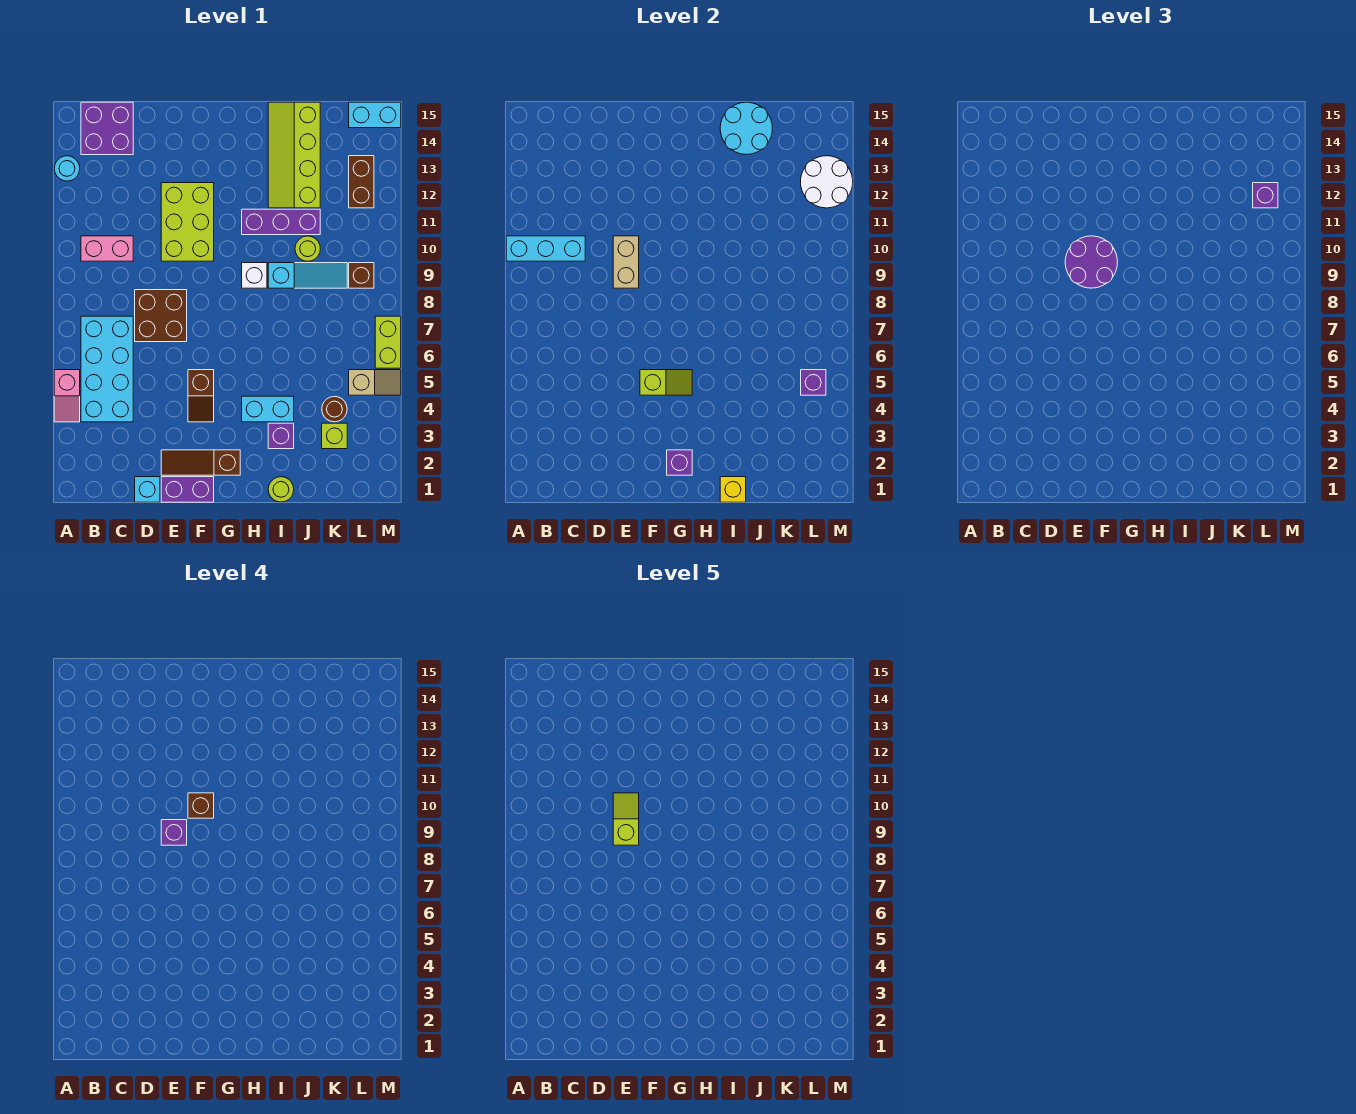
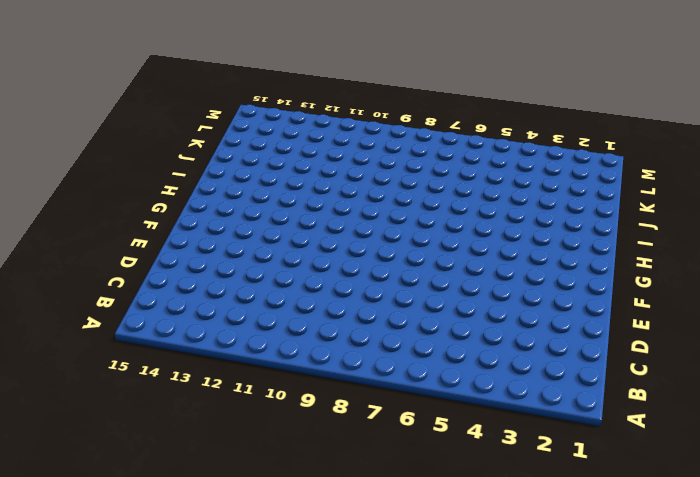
none -> pink slope A4:A5 level 1 top 5
none -> cyan round brick A13 level 1
none -> cyan brick B4:C7 level 1
none -> pink brick B10:C10 level 1

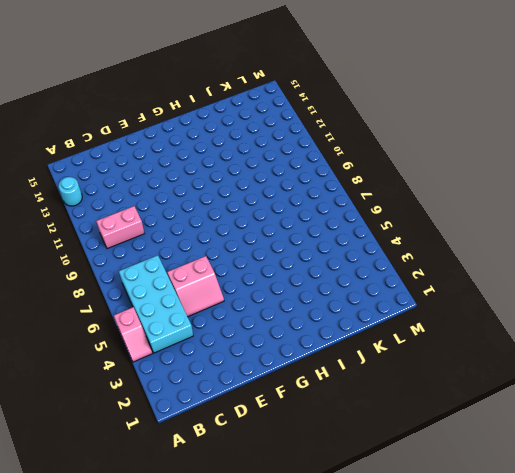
pink slope D5:E6 level 1 top 6 -> none
none -> purple brick B14:C15 level 1
none -> cyan brick D1 level 1
none -> brown brick D7:E8 level 1
none -> purple brick E1:F1 level 1

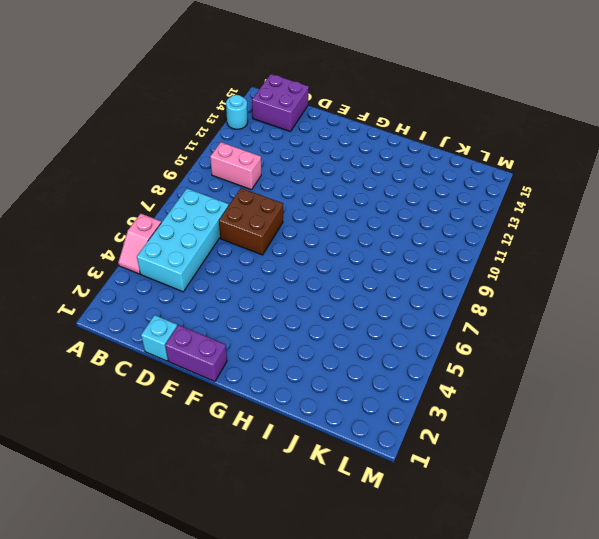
none -> brown slope E2:G2 level 1 top G
none -> lime brick E10:F12 level 1
none -> brown slope F4:F5 level 1 top 5
none -> cyan brick H4:I4 level 1

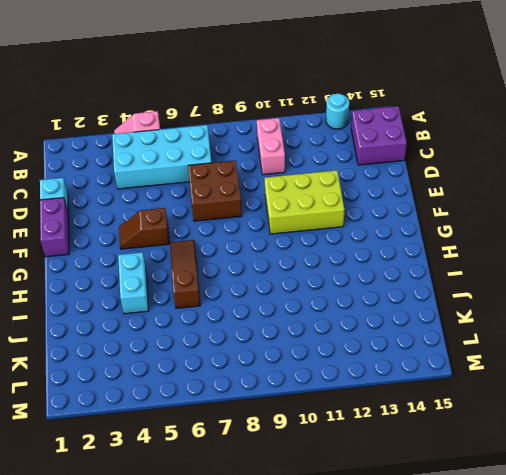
brown slope G6:I6 level 1 top I -> brown slope E2:G2 level 1 top G
none -> white brick H9 level 1
none -> purple brick H11:J11 level 1
none -> lime round brick I1 level 1
none -> purple brick I3 level 1

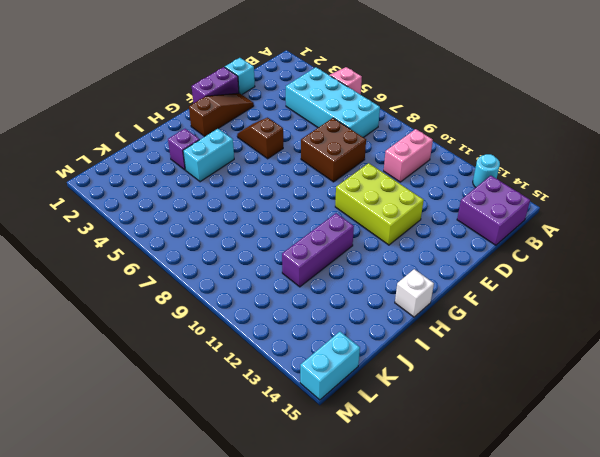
white brick H15 level 1 -> white brick H9 level 1
none -> lime round brick I1 level 1
none -> cyan slope I9:K9 level 1 top I
none -> lime slope I12:J15 level 1 top J
none -> lime round brick J10 level 1

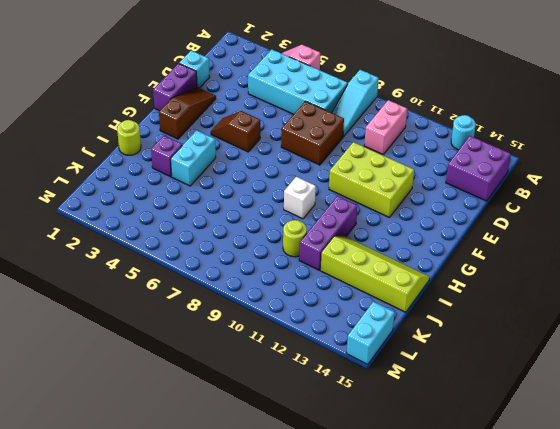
cyan slope A8:C8 level 1 top A -> cyan slope I9:K9 level 1 top I
none -> lime brick K3 level 1
none -> brown round brick K4 level 1
none -> tan slope L5:M5 level 1 top L
none -> brown brick L9 level 1

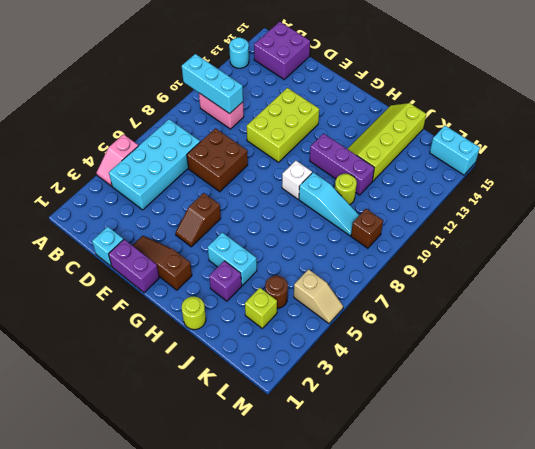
none -> brown brick L12:L13 level 1
none -> lime brick M6:M7 level 1
none -> tan brick E9:E10 level 2
none -> lime slope F5:G5 level 2 top F

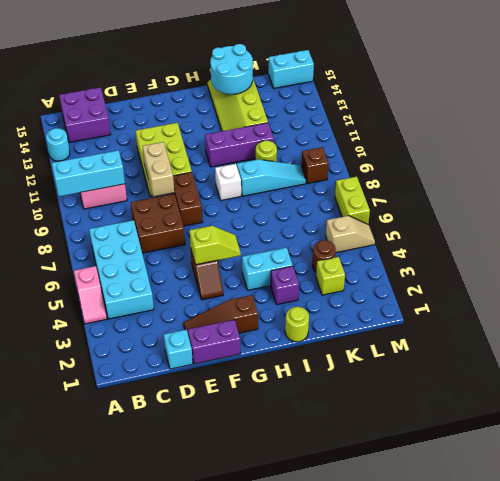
brown brick F8:F9 level 1 -> brown brick L12:L13 level 1
none -> purple brick G2 level 2
none -> yellow brick I1 level 2
none -> purple brick L5 level 2
none -> white round brick L12:M13 level 2

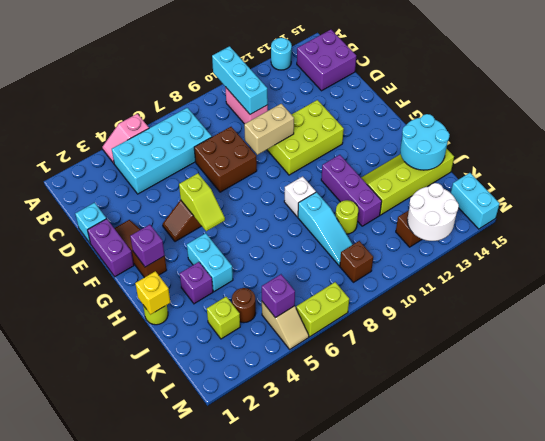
none -> purple round brick E9:F10 level 3
none -> purple brick L12 level 3
none -> purple brick E9 level 4
none -> brown brick F10 level 4

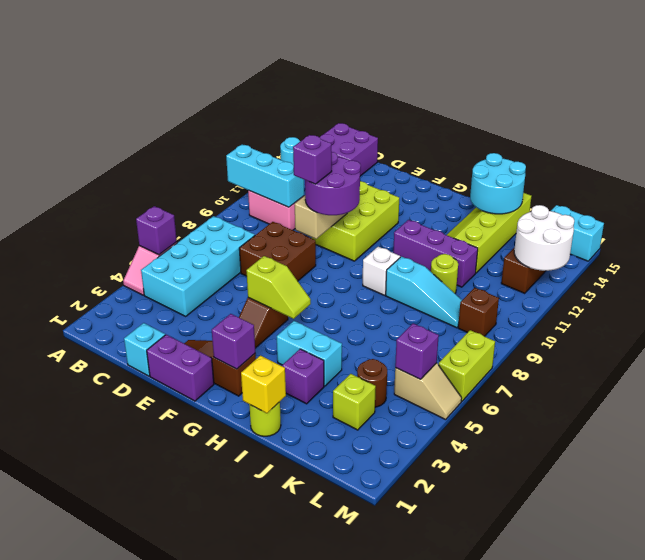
purple brick A5 level 2 -> purple brick L12 level 3
none -> brown brick F10 level 4
none -> lime slope E9:E10 level 5 top 9

